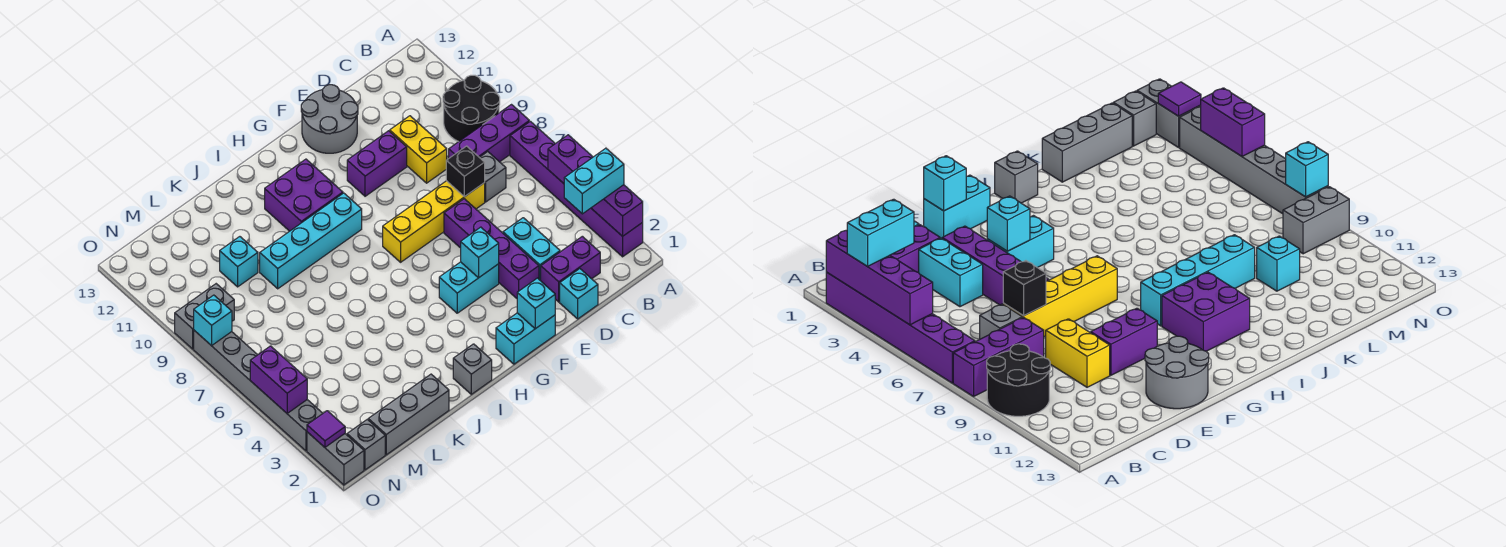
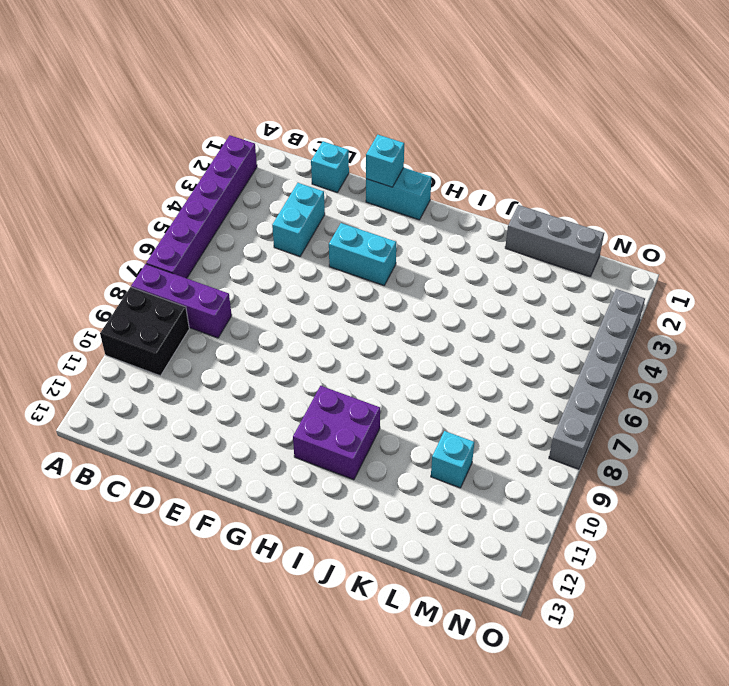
black brick A9:B10 level 1 -> black round brick A9:B10 level 1
none -> purple brick C2:D2 level 1
none -> grey brick C7 level 1
none -> yellow brick D7:G7 level 1
none -> yellow brick D9:D10 level 1

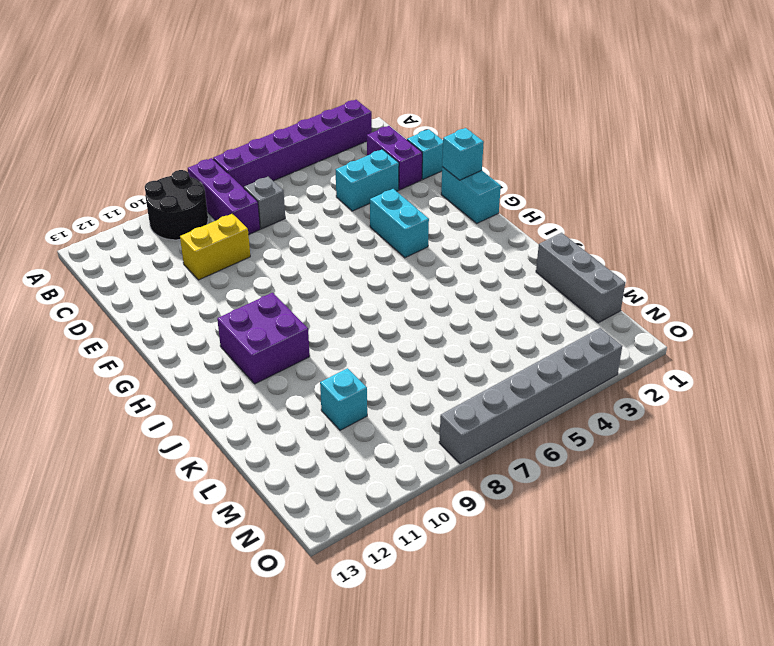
none -> yellow brick D7:G7 level 1
none -> purple brick E3:E6 level 1
none -> purple brick E10:F10 level 1
none -> grey round brick E12:F13 level 1

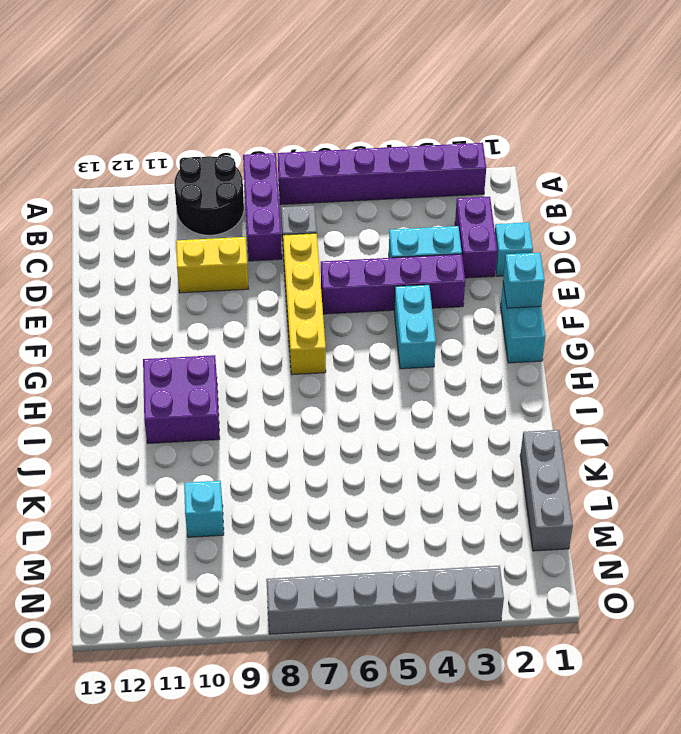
none -> purple brick E10:F10 level 1
none -> grey round brick E12:F13 level 1
none -> cyan brick H9:K9 level 1
none -> grey brick I1 level 1

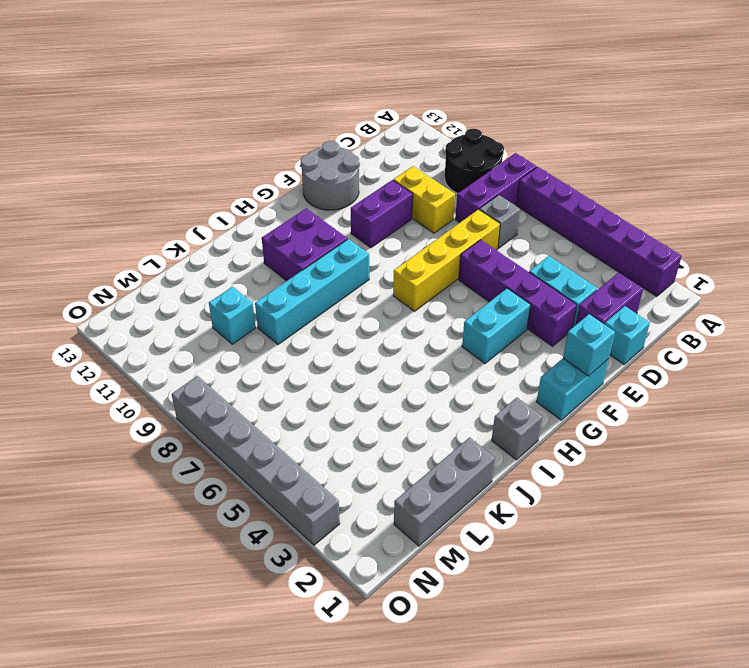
none -> grey brick N1 level 1
none -> grey brick N9:O9 level 1
none -> grey brick O1:O2 level 1
none -> purple brick A2:A5 level 2

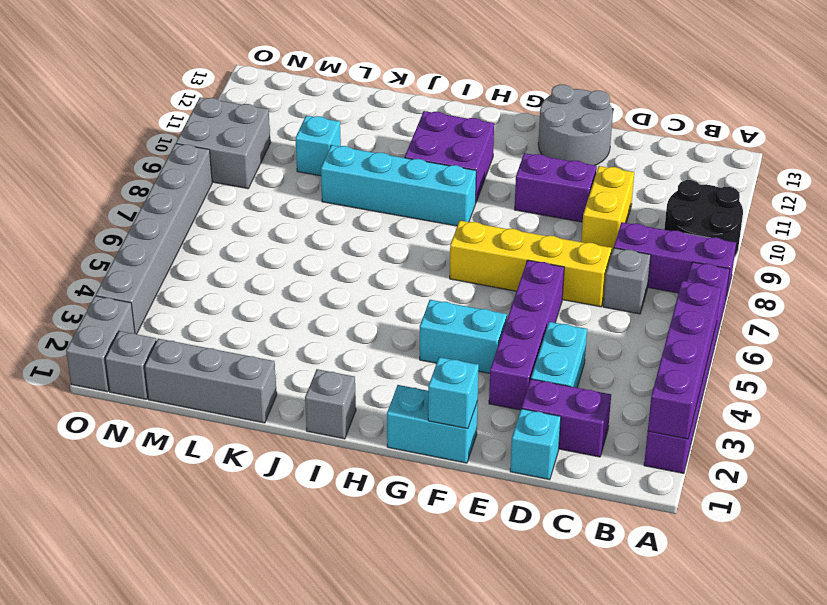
grey brick N9:O10 level 1 -> grey brick N9:O9 level 1
none -> black brick D7 level 2
none -> cyan brick F4 level 2
none -> purple tile O2 level 2
none -> purple brick O4:O5 level 2

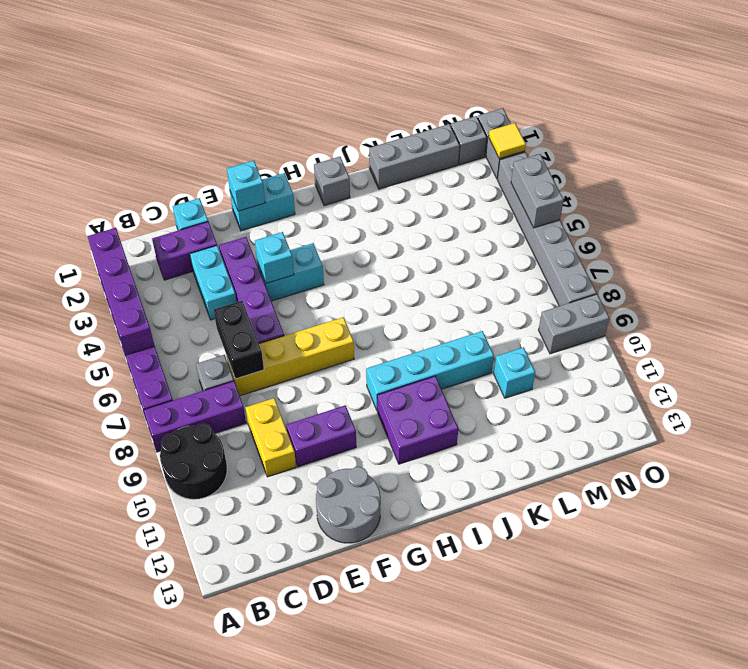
black brick D6:D7 level 2 -> black brick D7 level 2
yellow tile O2 level 2 -> purple tile O2 level 2
grey brick O4:O5 level 2 -> purple brick O4:O5 level 2
none -> cyan brick O8 level 2
none -> cyan brick A3:B3 level 3

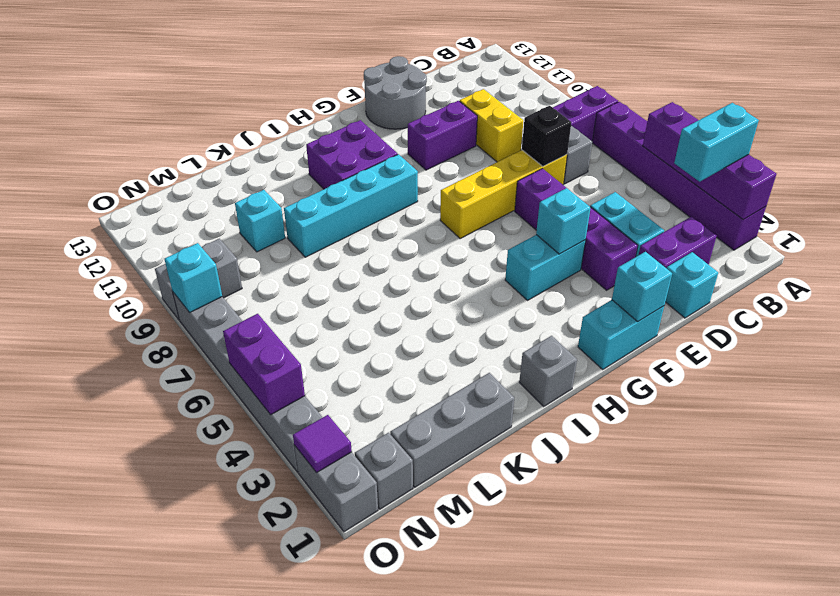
none -> black round brick A9:B10 level 1

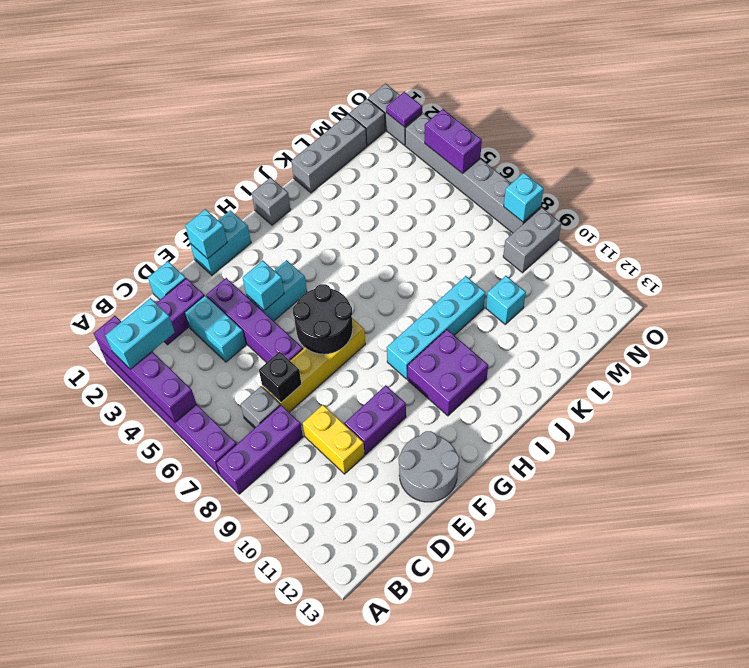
black round brick F6:G7 level 2 -> black round brick A9:B10 level 1

